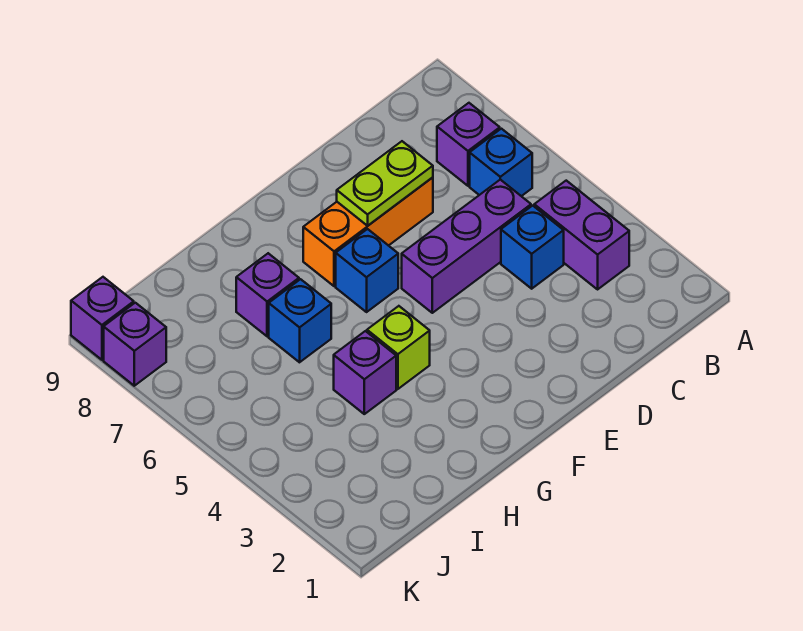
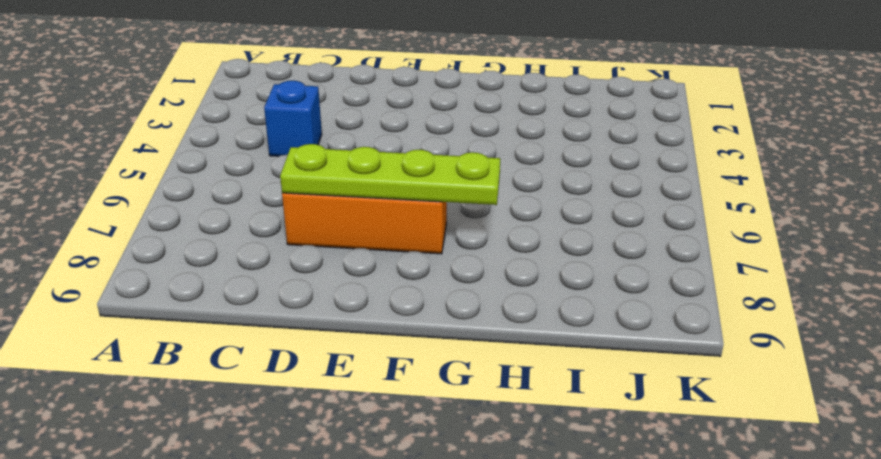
lime plate D7:G7 level 2 -> lime plate D7:E7 level 2
none -> purple brick B3:B4 level 1
none -> blue brick B6 level 1
none -> purple brick B7 level 1

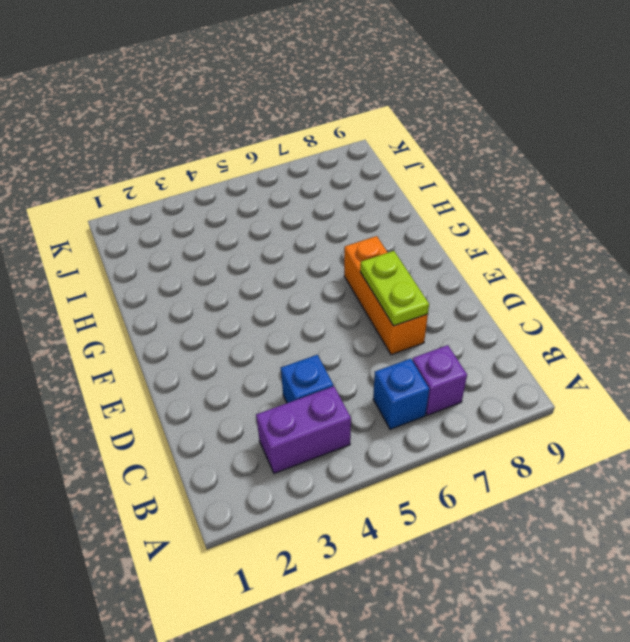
none -> purple brick C5:E5 level 1
none -> blue brick F6 level 1
none -> lime brick G4 level 1

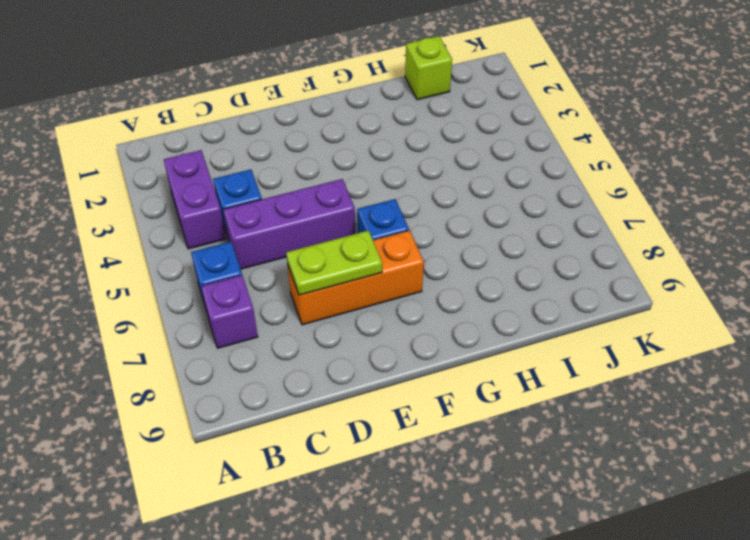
lime brick I1 level 1 -> lime brick G4 level 1
none -> purple brick H4 level 1
none -> blue brick H6 level 1
none -> purple brick H7 level 1

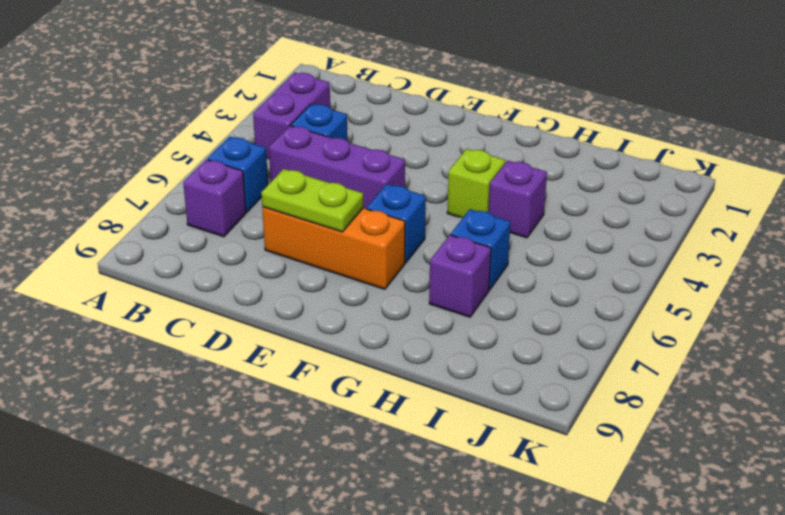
none -> purple brick K8 level 1
none -> purple brick K9 level 1

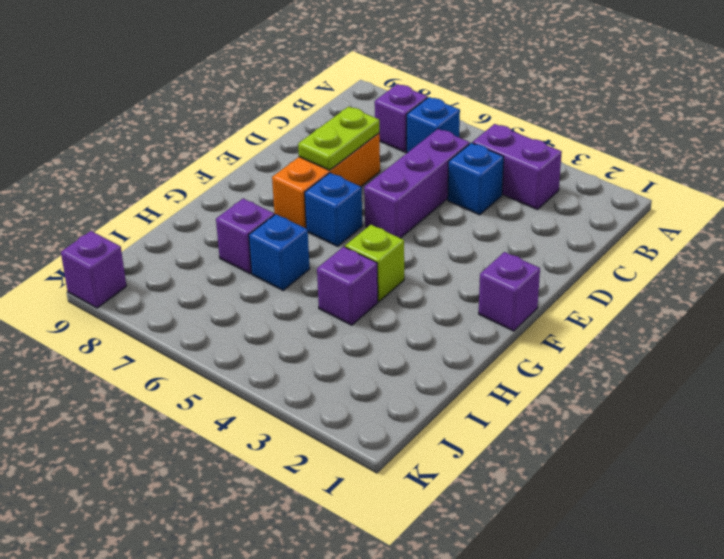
purple brick F1 level 1 -> purple brick K8 level 1

